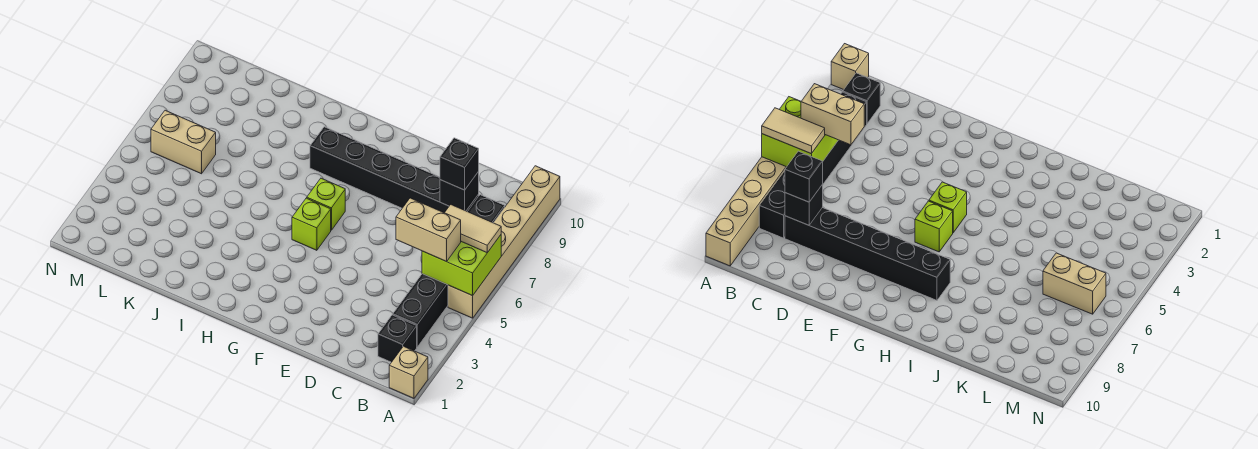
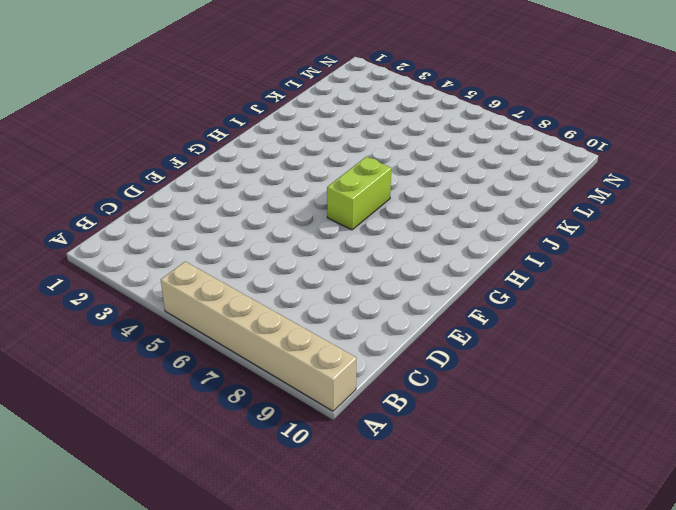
lime brick G6:H6 level 1 -> lime brick G6 level 1
none -> tan brick A1 level 1
none -> black brick B2 level 1
none -> black brick B3:B8 level 1

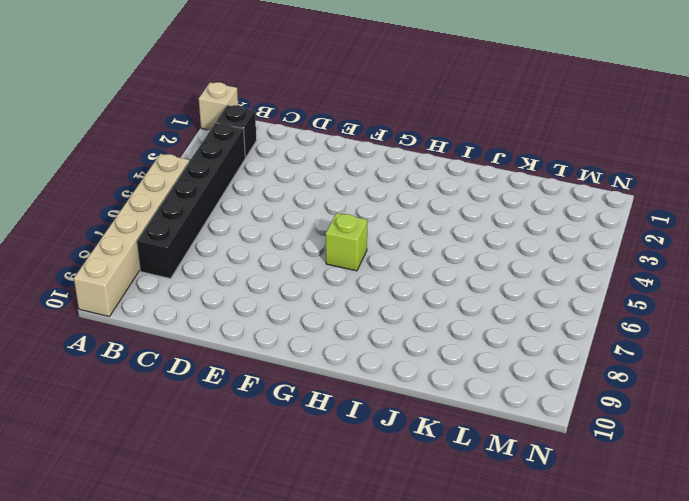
none -> black brick C8:H8 level 1
none -> lime brick G5 level 1
none -> tan brick L6:M6 level 1

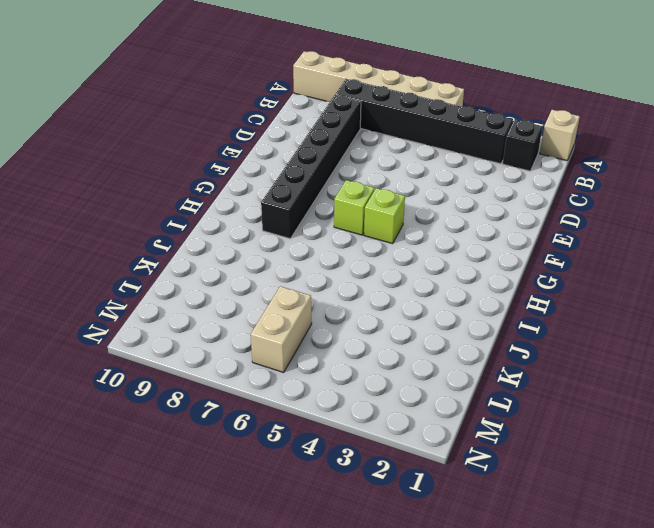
none -> lime brick A5:B6 level 2
none -> black brick C8 level 2
none -> tan tile A6:B6 level 3

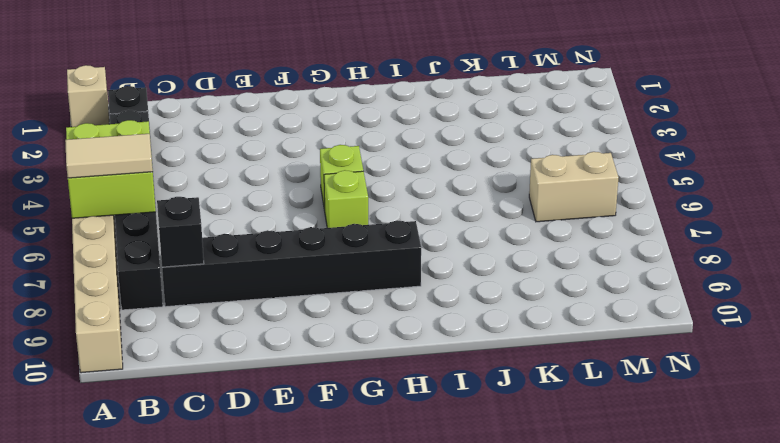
none -> tan brick B5:C5 level 3
none -> black brick C8 level 3

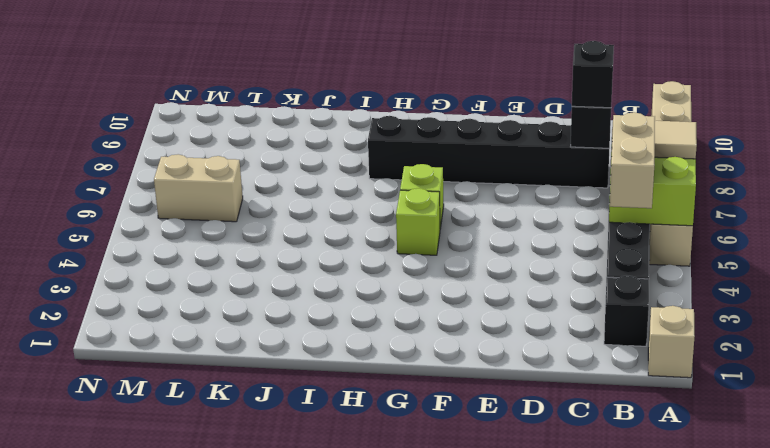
tan brick B4:B5 level 3 -> tan brick B5:C5 level 3

